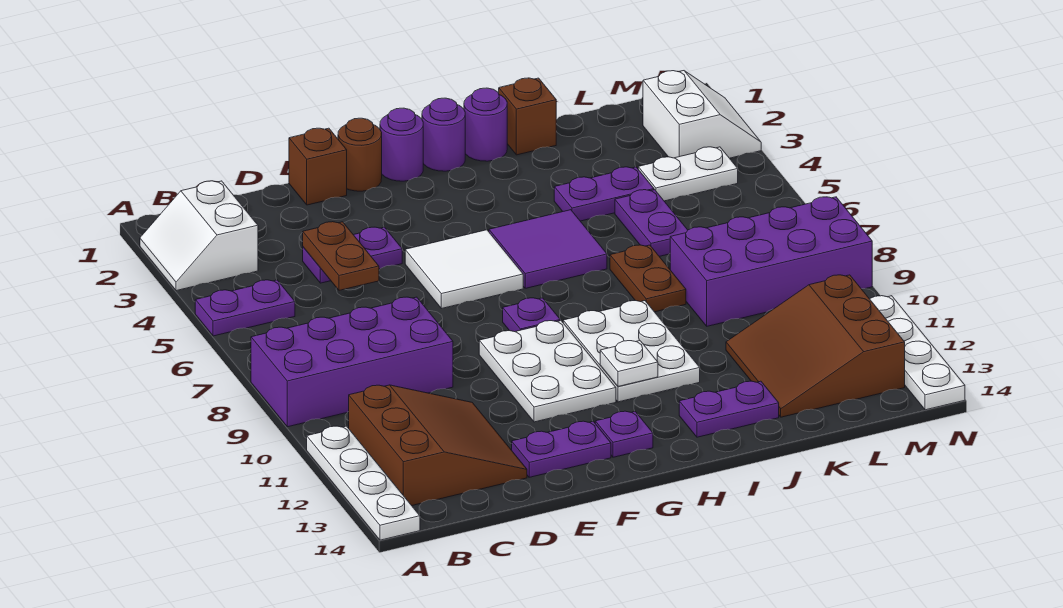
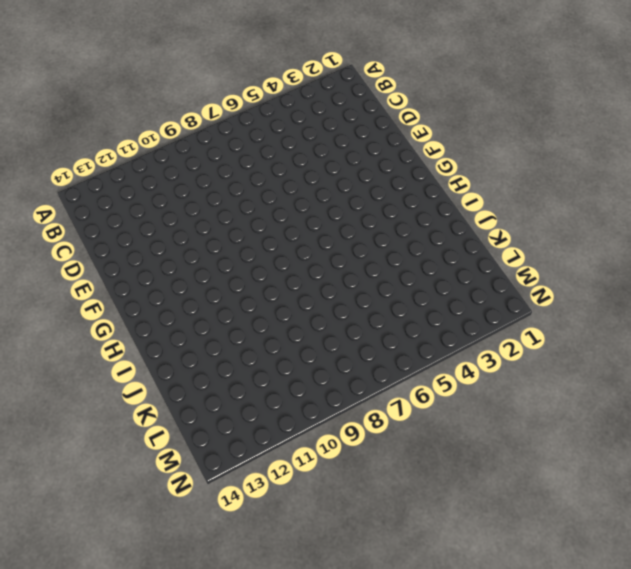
none -> white slope A2:B3 level 1 top B
none -> purple plate A5:B5 level 1
none -> purple brick A8:D9 level 1
none -> white plate A11:A14 level 1

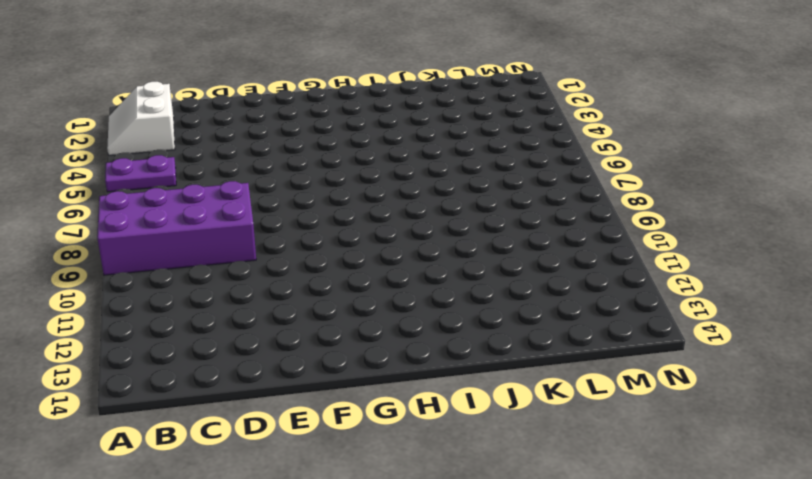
none -> white plate A11:A14 level 1
none -> brown slope B11:D13 level 1 top B
none -> purple plate D4:E4 level 1
none -> brown brick E1 level 1

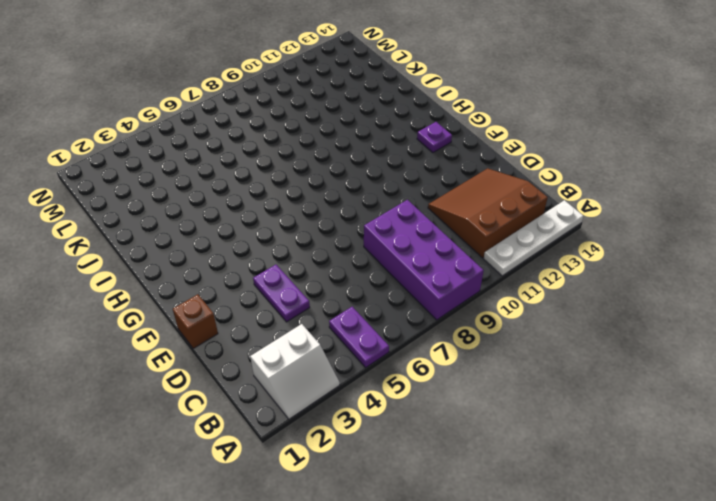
none -> purple plate E13:F13 level 1
none -> brown round brick F1 level 1
none -> white tile F5:G6 level 1
none -> white plate F9:G11 level 1

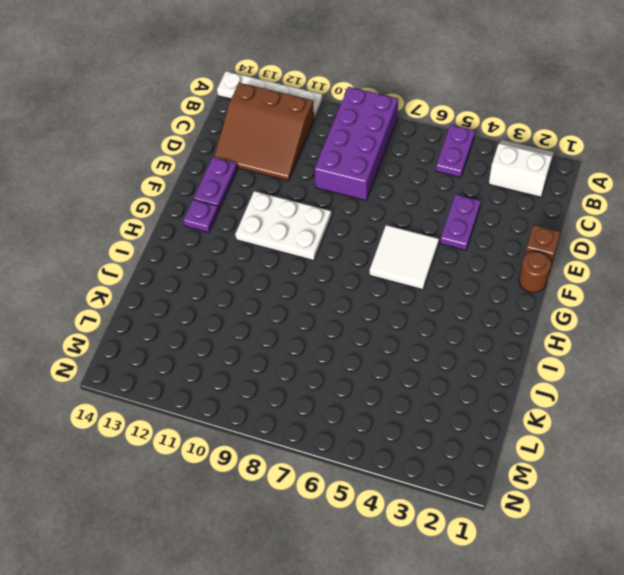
none -> purple round brick G1 level 1
none -> purple plate G8 level 1
none -> purple round brick H1 level 1
none -> purple tile H5:I6 level 1

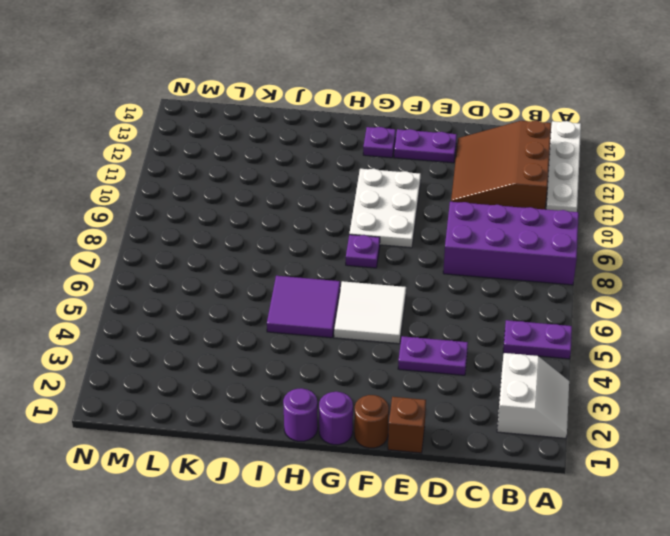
none -> white plate H9:I11 level 1
none -> purple round brick I1 level 1
none -> purple plate I13:J13 level 1
none -> brown brick J1 level 1

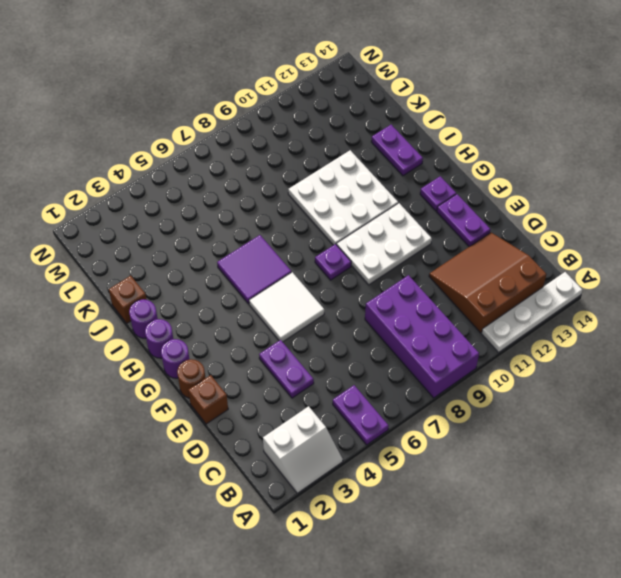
white plate H9:J11 level 1 -> white plate H9:I11 level 1
none -> purple plate J4:K4 level 1
none -> brown plate J7:J8 level 1
none -> purple plate K5:K6 level 1
none -> purple brick K8:N9 level 1

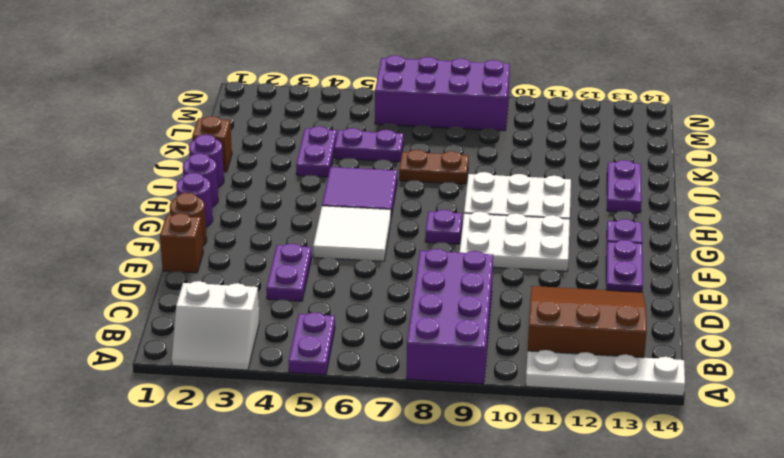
purple brick M6:N9 level 1 -> purple brick K8:N9 level 1
none -> brown slope K11:M13 level 1 top M
none -> white plate L4:M4 level 1
none -> white slope M2:N3 level 1 top M
none -> white plate N11:N14 level 1

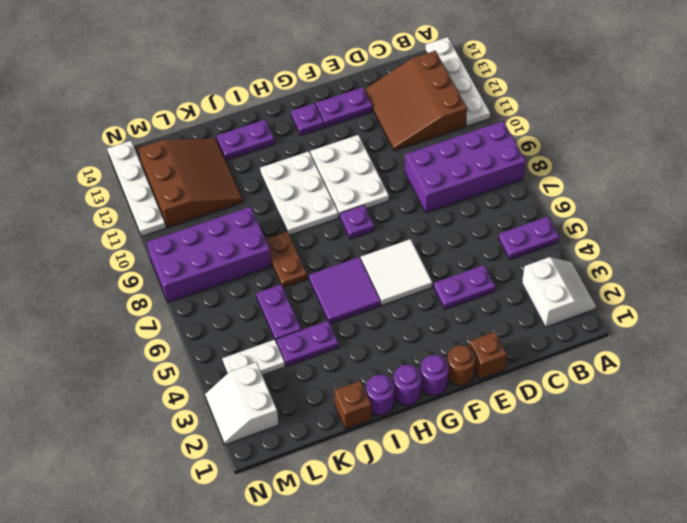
none -> brown plate D4:D5 level 2
none -> white plate H11 level 2

